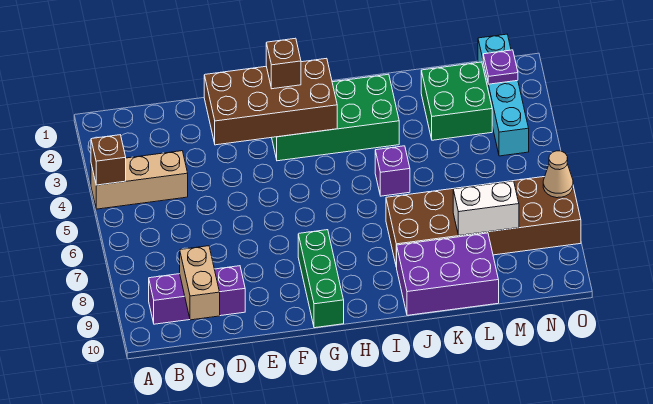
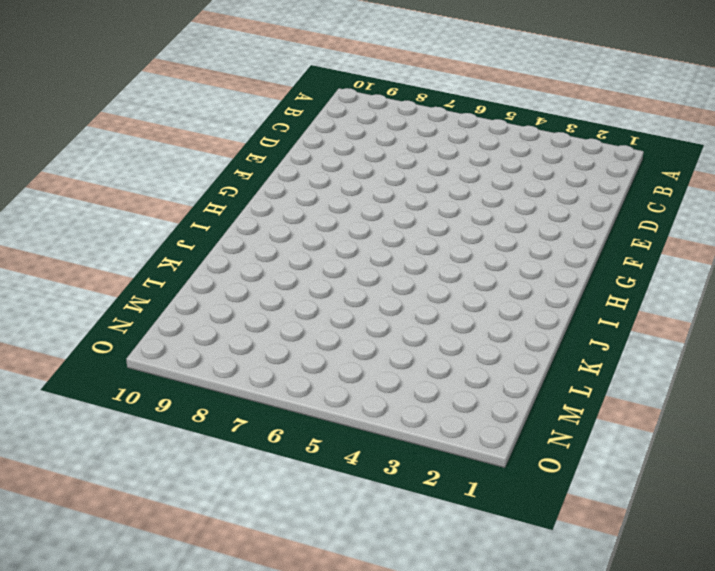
none -> tan brick A4:C4 level 1
none -> purple brick B9:D9 level 1
none -> green brick G2:J3 level 1

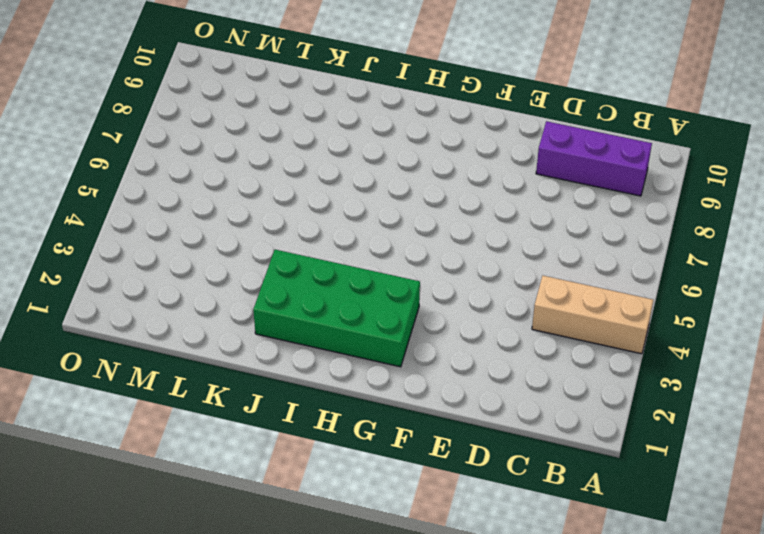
none -> green brick G8:G10 level 1
none -> purple brick J5 level 1
none -> brown brick J7:O8 level 1

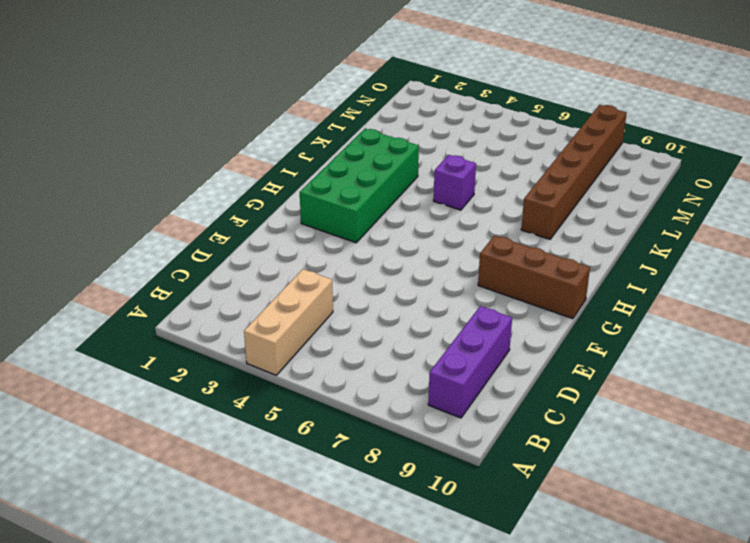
brown brick G8:G10 level 1 -> green brick G8:G10 level 1
brown brick J8:O8 level 1 -> brown brick J7:O8 level 1
none -> purple brick J9:L10 level 1
none -> green brick L2:M3 level 1
none -> cyan brick N1:N4 level 1

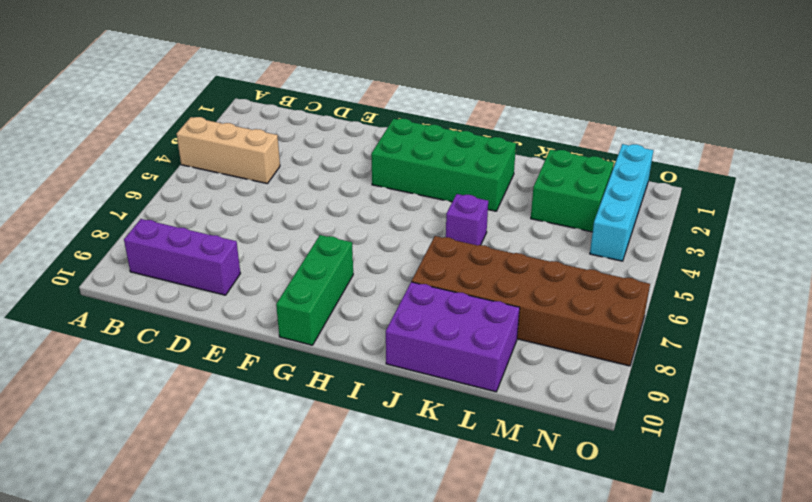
none -> brown brick A4 level 2
none -> tan brick C9:C10 level 2
none -> brown brick E2:H3 level 2

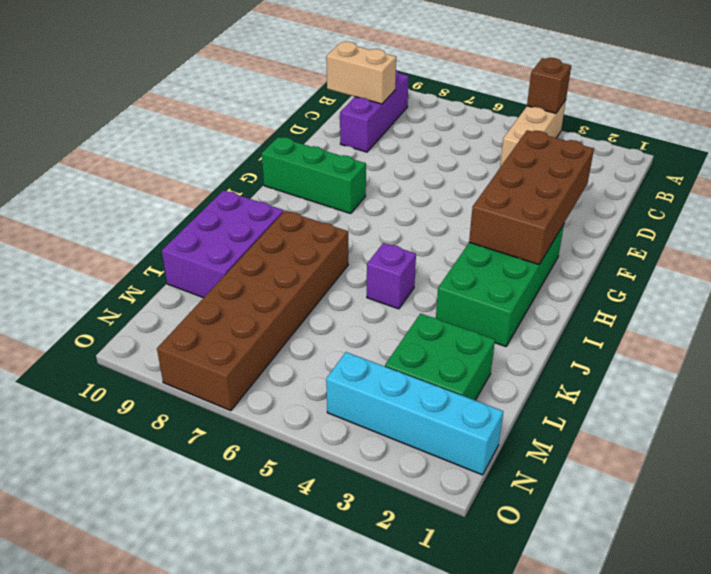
none -> white brick L8:M8 level 2
none -> purple plate N2 level 2
none -> tan cone O7 level 2

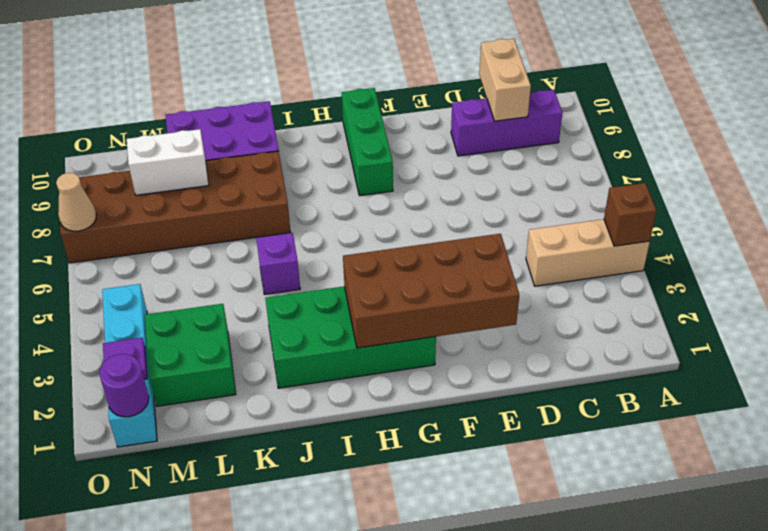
purple round brick N1 level 2 -> none
none -> brown brick G2 level 3

